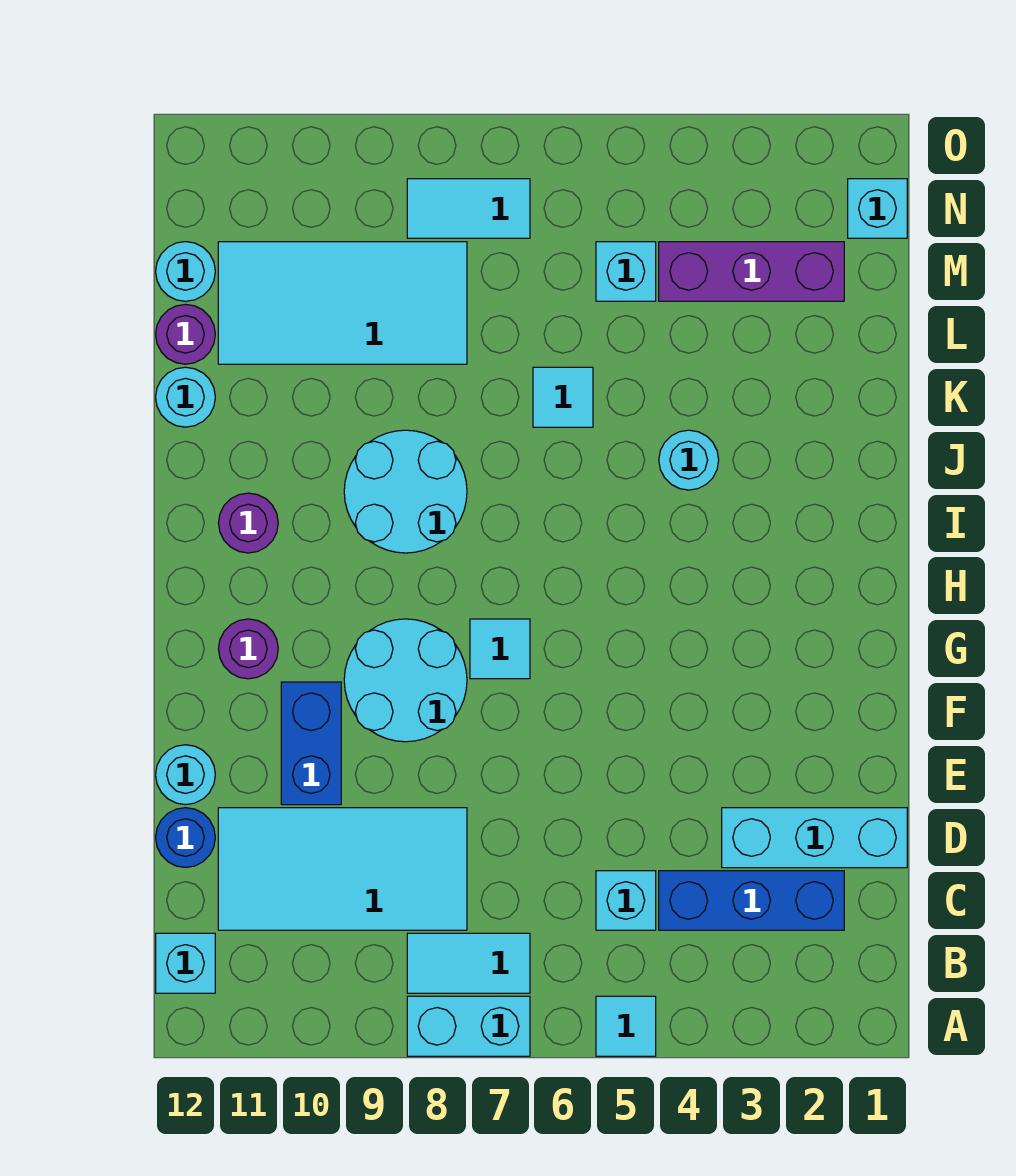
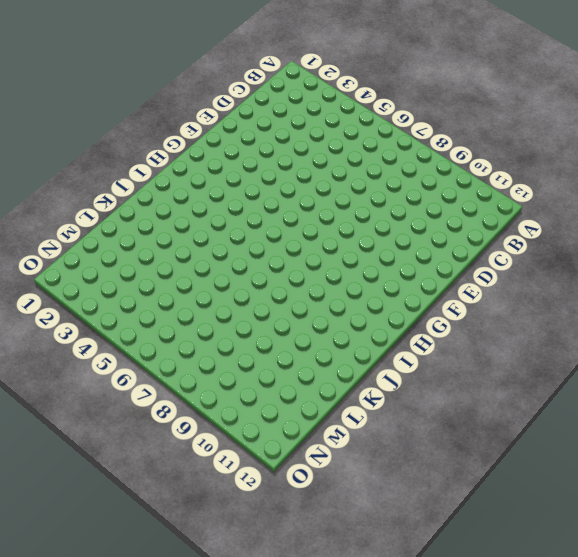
none -> cyan tile A5 level 1
none -> cyan brick A7:A8 level 1
none -> cyan tile B7:B8 level 1

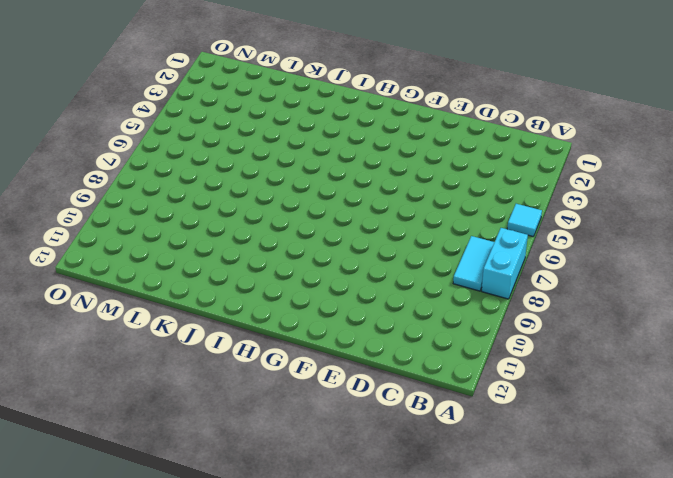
none -> cyan brick B12 level 1
none -> blue brick C2:C4 level 1
none -> cyan brick C5 level 1

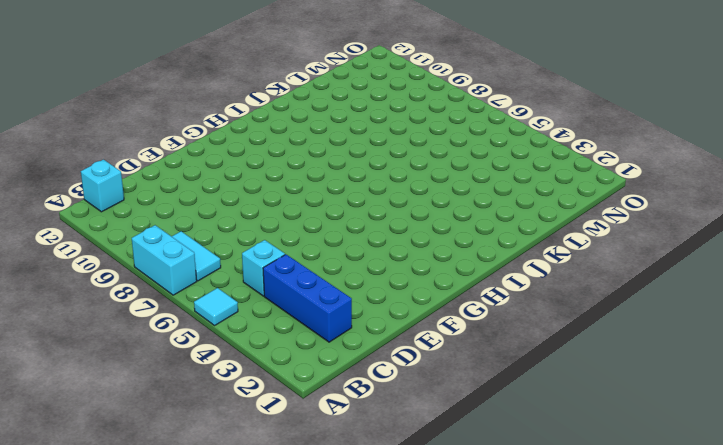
none -> cyan tile C8:D11 level 1
none -> cyan brick D1:D3 level 1
none -> blue round brick D12 level 1

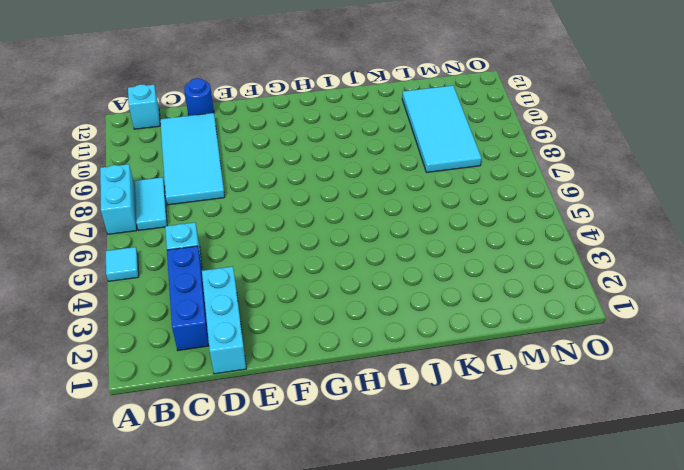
none -> blue brick E10:F10 level 1
none -> cyan round brick E12 level 1
none -> cyan round brick F8:G9 level 1

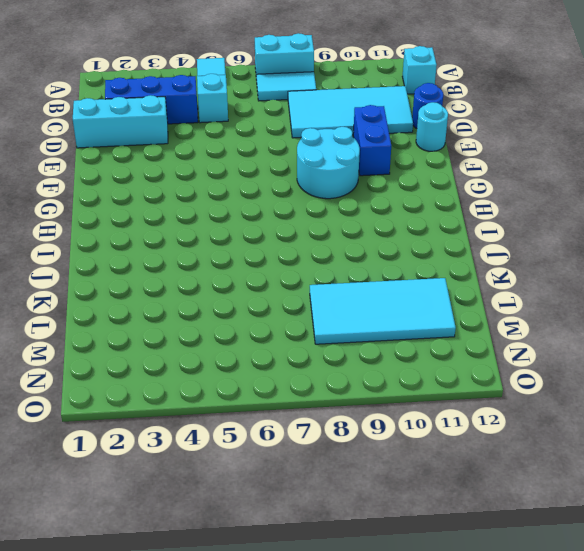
none -> cyan tile G7 level 1
none -> purple round brick G11 level 1
none -> cyan round brick I8:J9 level 1

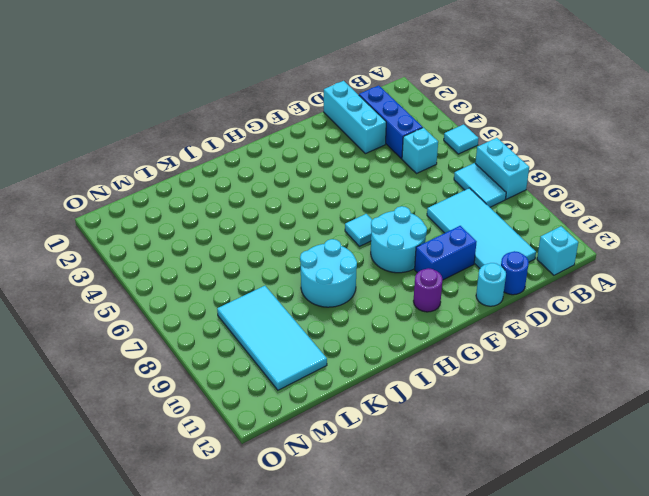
none -> purple round brick I11 level 1
none -> cyan round brick J4 level 1
none -> cyan tile K6 level 1

